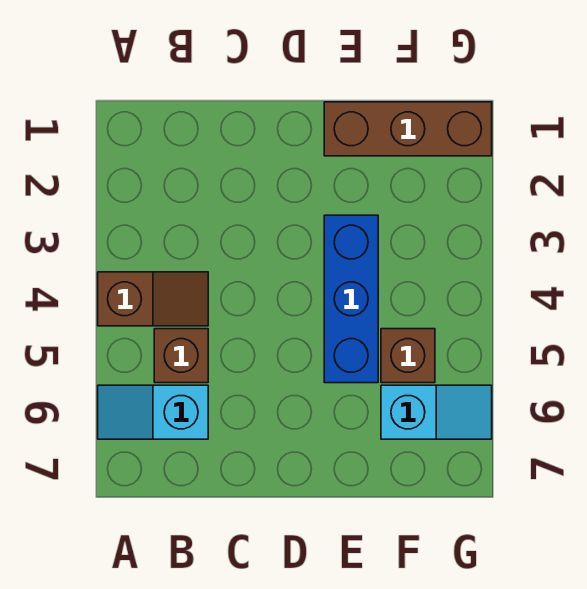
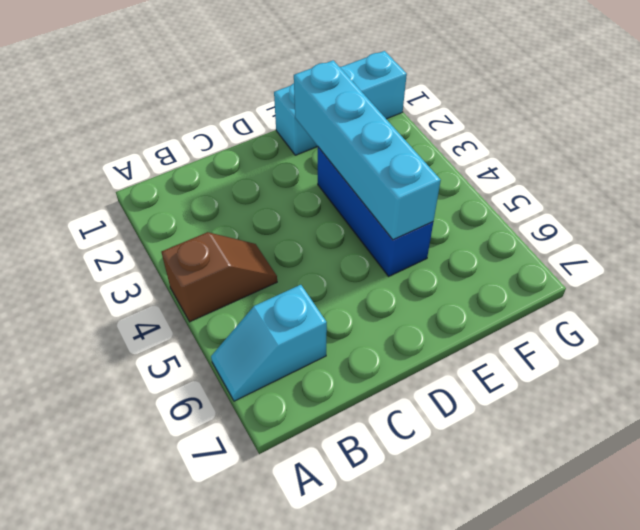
cyan brick E1:G1 level 1 -> brown brick E1:G1 level 1
cyan brick E2:E5 level 2 -> none
none -> brown brick B5 level 1
none -> brown brick F5 level 1

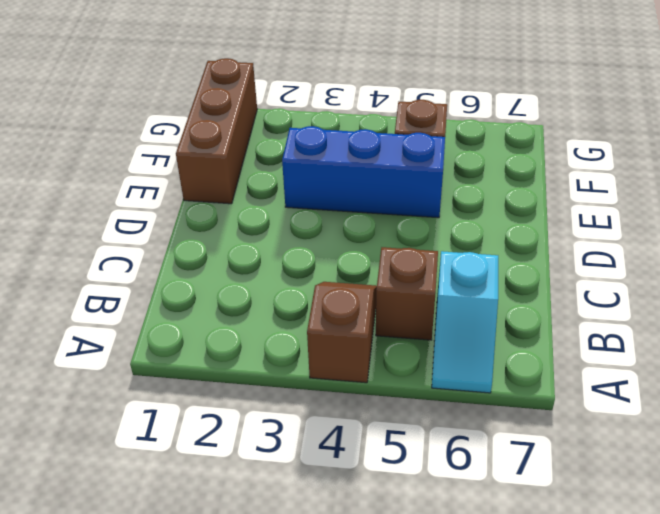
none -> cyan slope F6:G6 level 1 top F

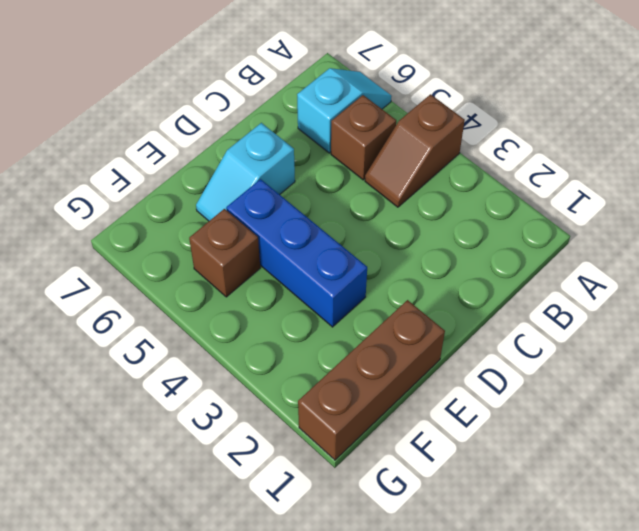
cyan slope D6:E6 level 1 top D -> cyan slope F6:G6 level 1 top F

